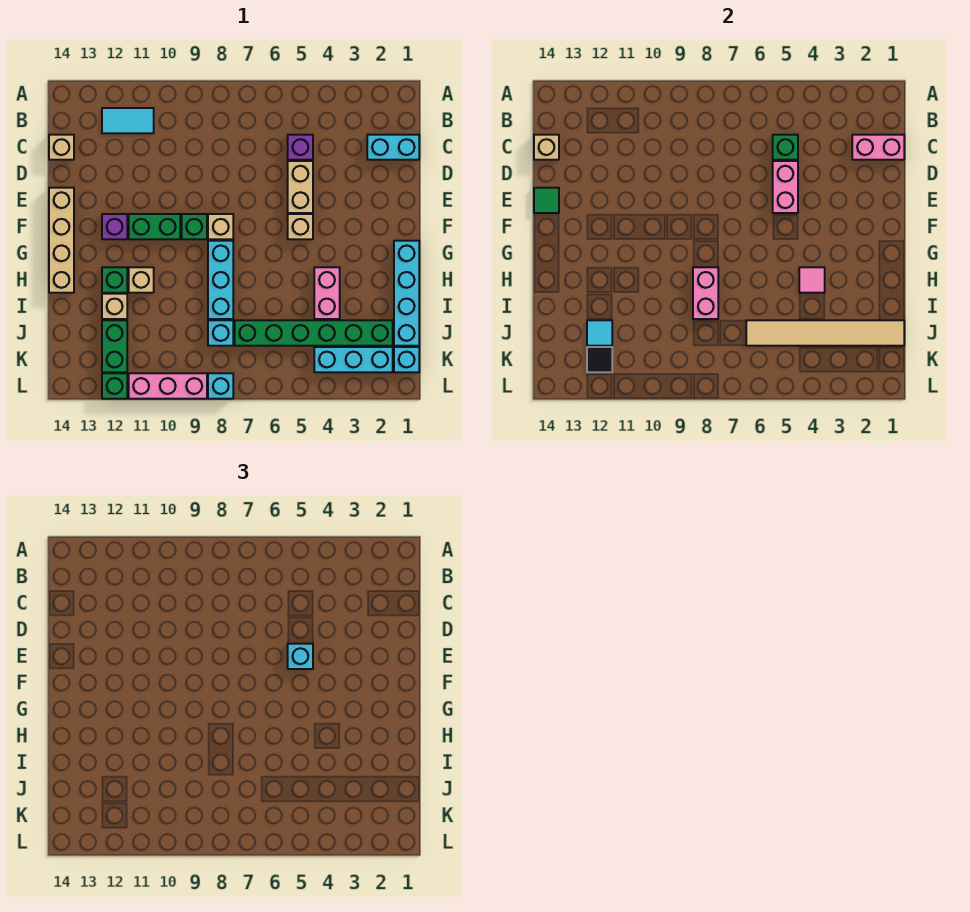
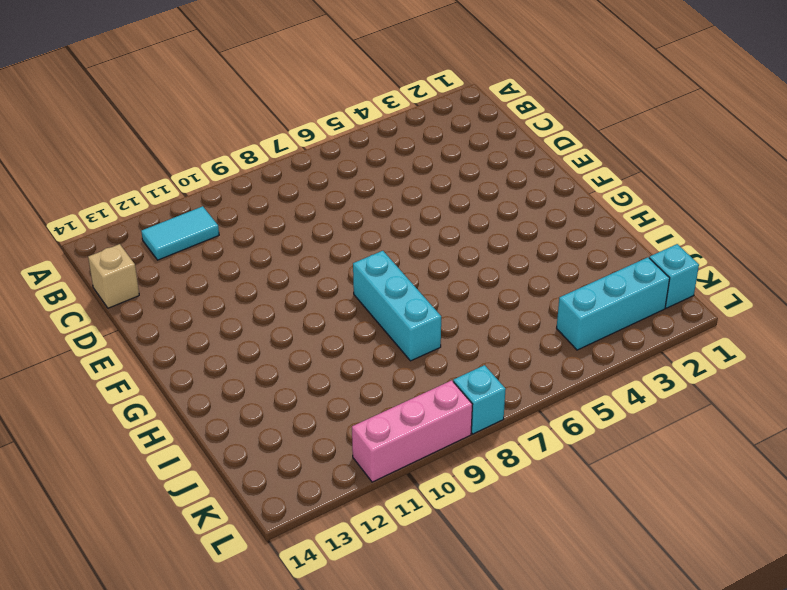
none -> cyan brick C1:C2 level 1
none -> purple brick C5 level 1
none -> tan brick D5:E5 level 1
none -> tan brick E14:H14 level 1

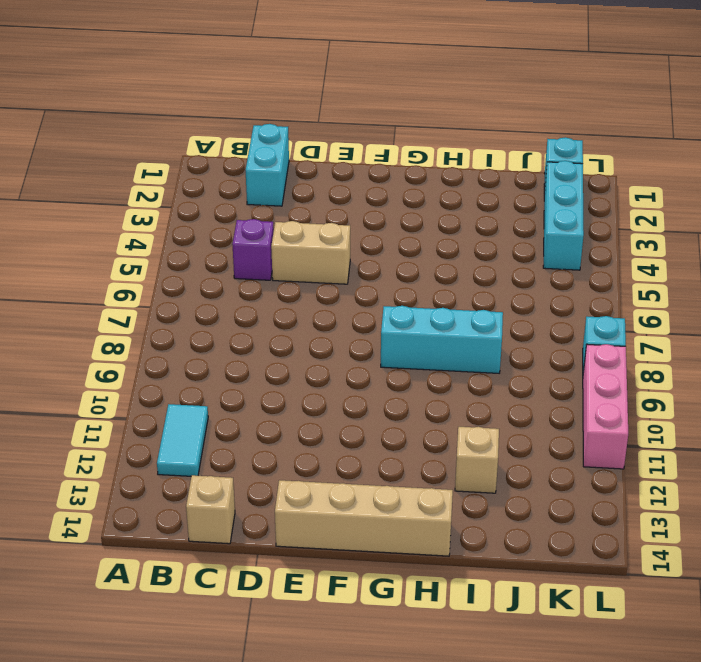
none -> tan brick F5 level 1
none -> tan brick F8 level 1
none -> green brick F9 level 1
none -> green brick F10:F11 level 1

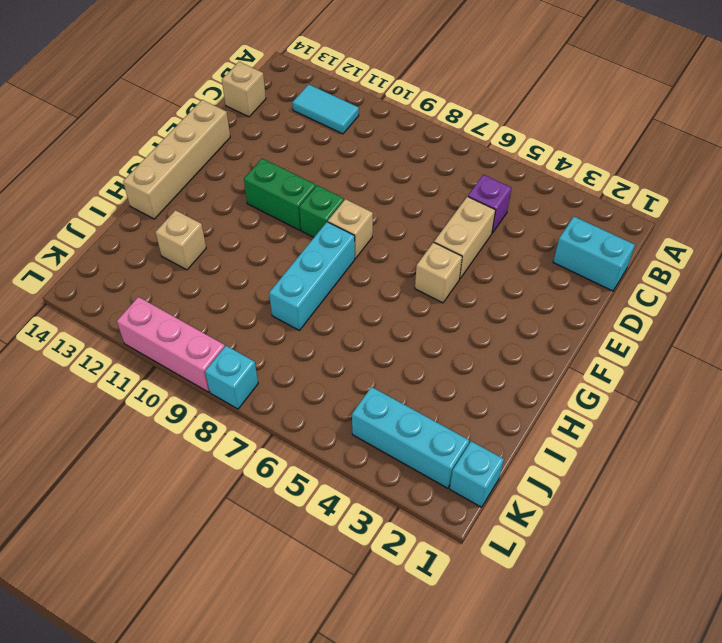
none -> purple brick F12 level 1
none -> cyan brick G1:J1 level 1
none -> pink brick H4:I4 level 1
none -> tan brick H11 level 1

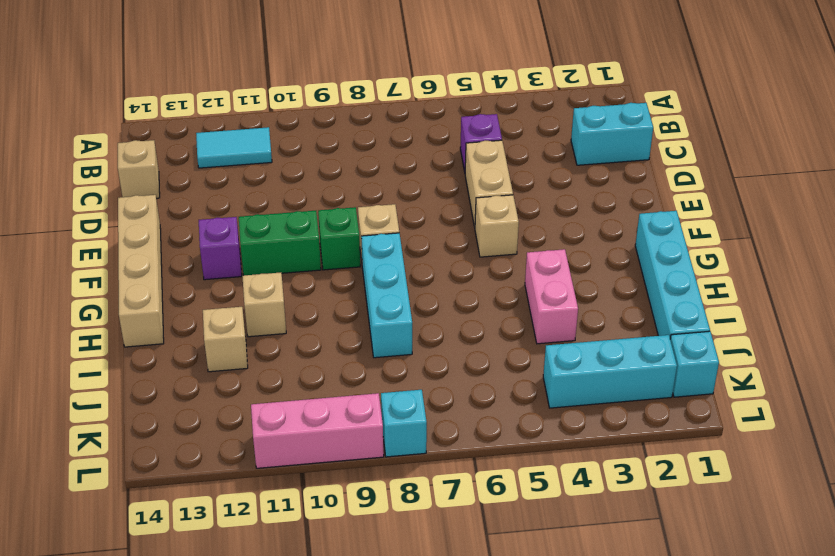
none -> green brick H12 level 1
none -> green brick J2:J7 level 1
none -> cyan brick J8 level 1
none -> green brick J12:K12 level 1

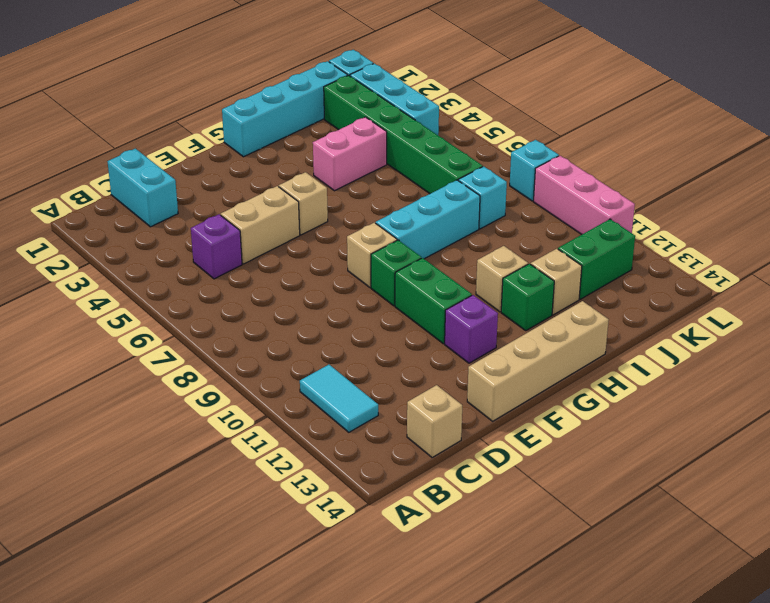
none -> green brick L12 level 1
none -> pink brick C1:C2 level 2
none -> green brick C5 level 2
none -> tan brick C14 level 2

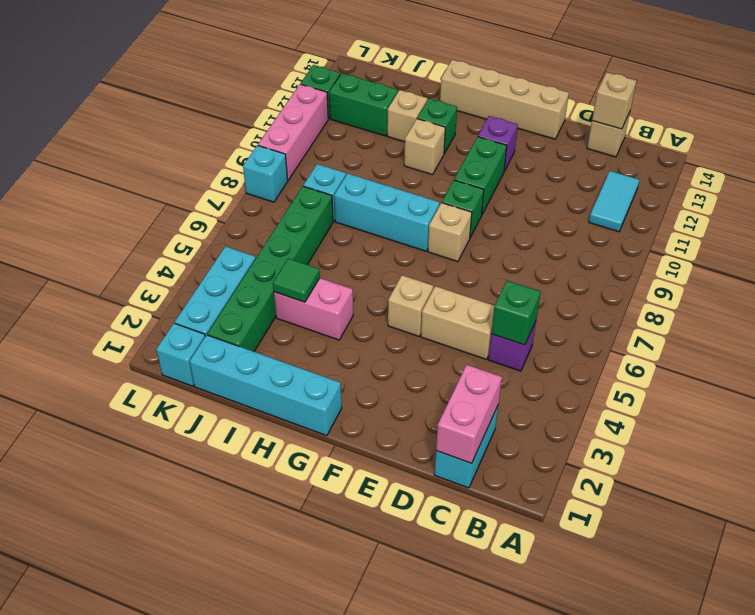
green tile I4 level 2 -> green tile E14 level 2
none -> pink brick D5:E5 level 2
none -> pink tile H4 level 2
none -> pink brick H8:I8 level 2
none -> tan tile J1:J6 level 2

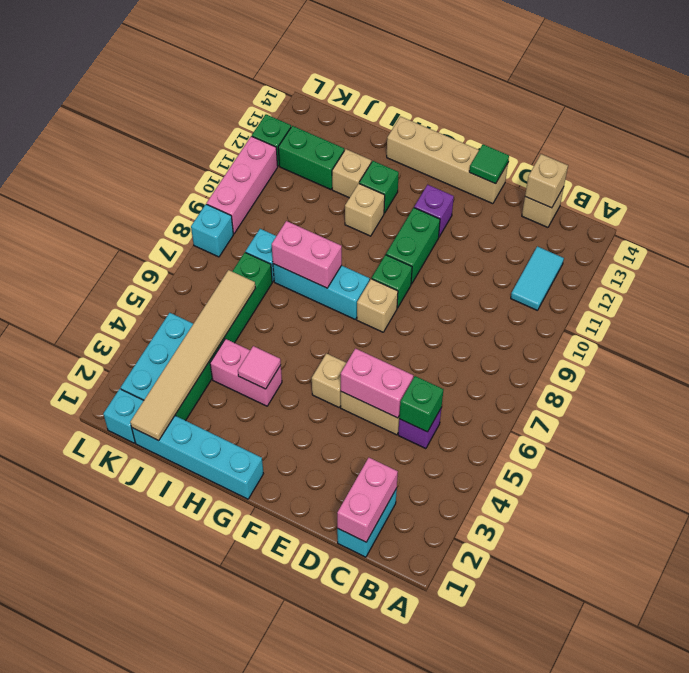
none -> cyan tile J12 level 2
none -> black tile K12 level 2
none -> cyan brick E5 level 3

